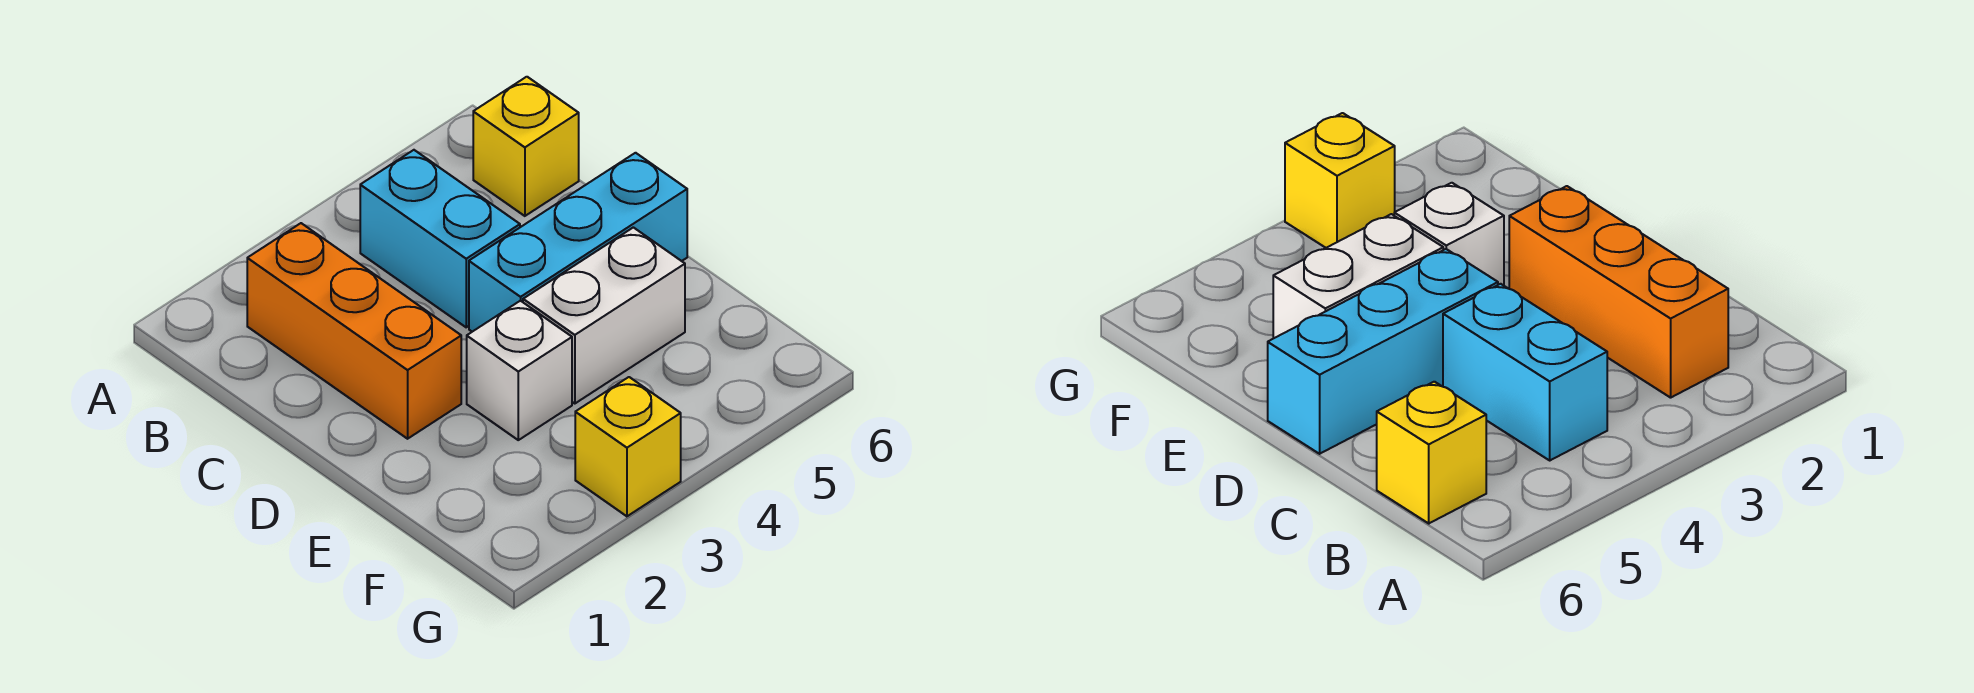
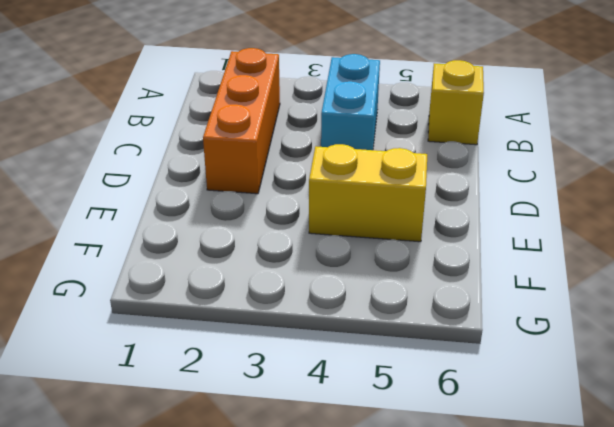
yellow brick E4:E5 level 1 -> white brick E4:E5 level 1
none -> cyan brick D4:D6 level 1
none -> white brick E3 level 1

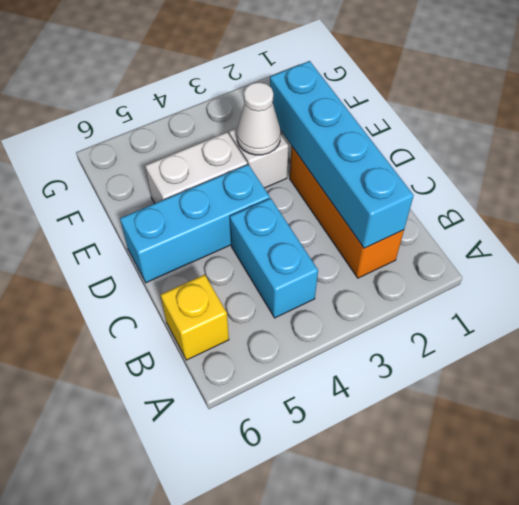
cyan brick B2:E2 level 2 -> none
white cone E3 level 2 -> none
none -> yellow brick G3 level 1

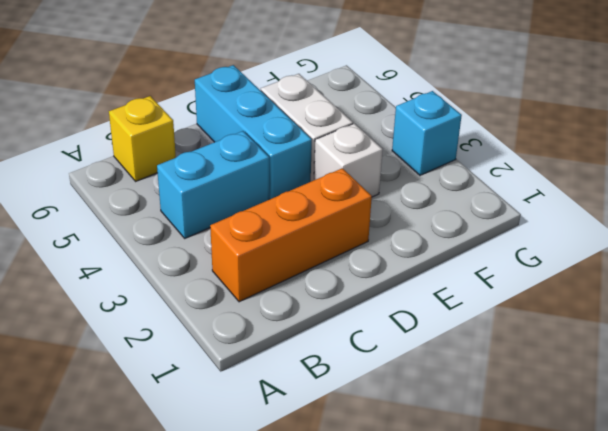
cyan brick G3 level 1 -> yellow brick G3 level 1

